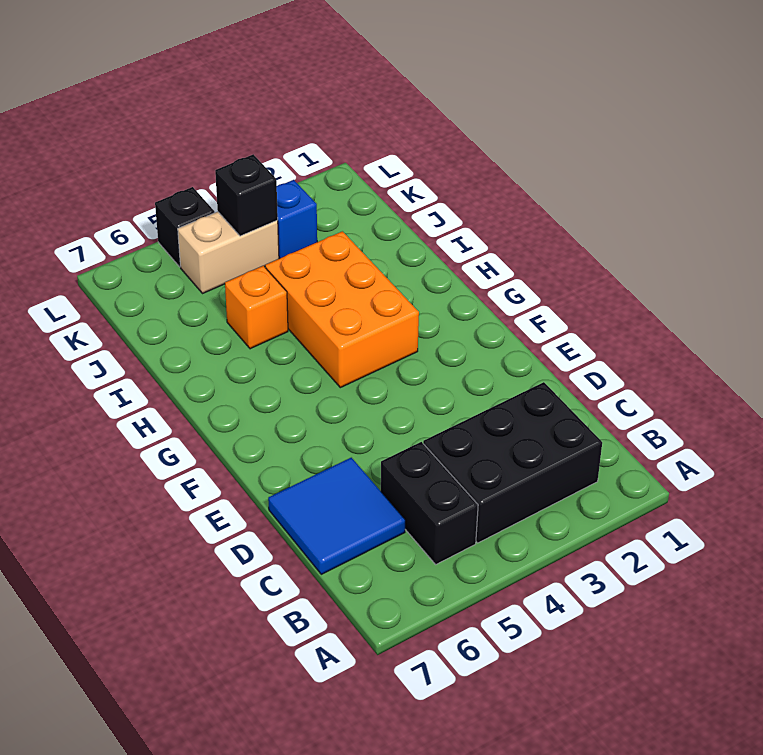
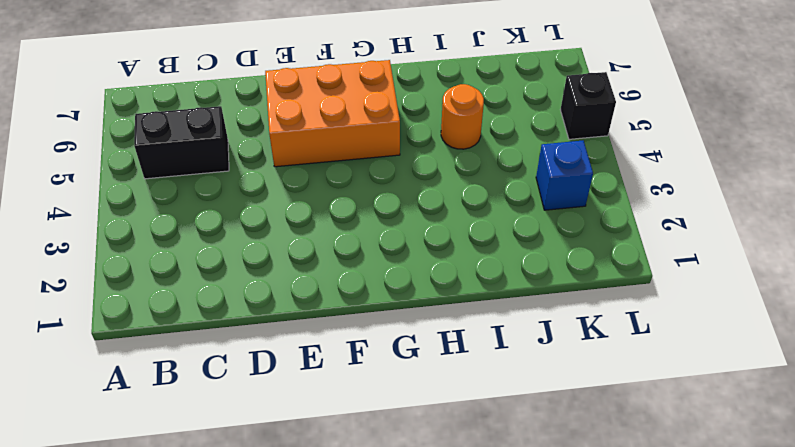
orange brick E5:G6 level 1 -> orange brick G3:I4 level 1
orange round brick I5 level 1 -> orange brick I5 level 1
none -> black brick B2:C4 level 1
none -> blue tile C6:D7 level 1

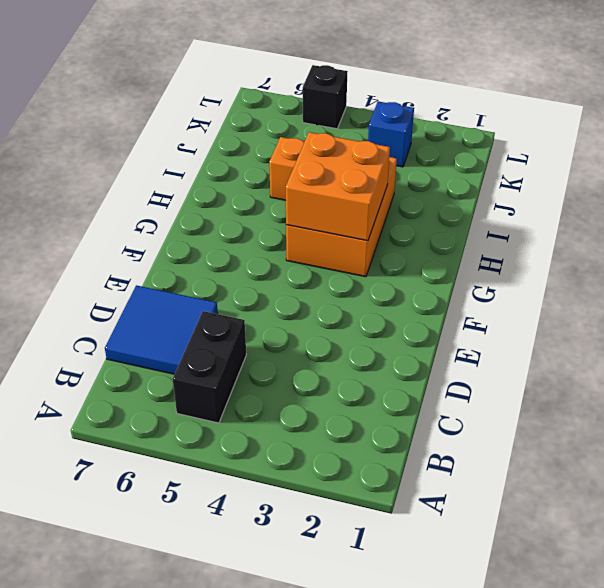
orange brick G3:H4 level 2 -> none
none -> black brick B2:C4 level 1
none -> tan brick K4:K5 level 1

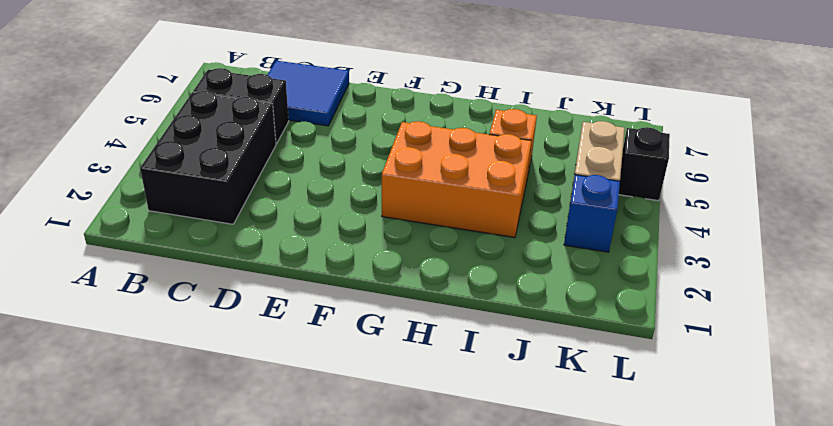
none -> black brick K4 level 2

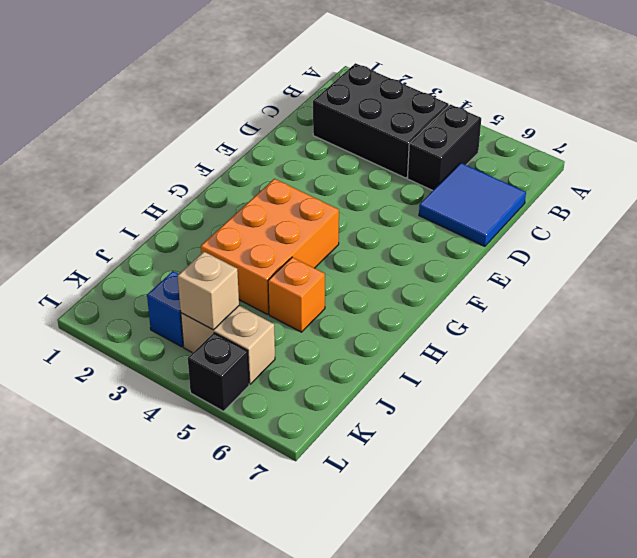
tan brick K4 level 2 -> black brick K4 level 2

